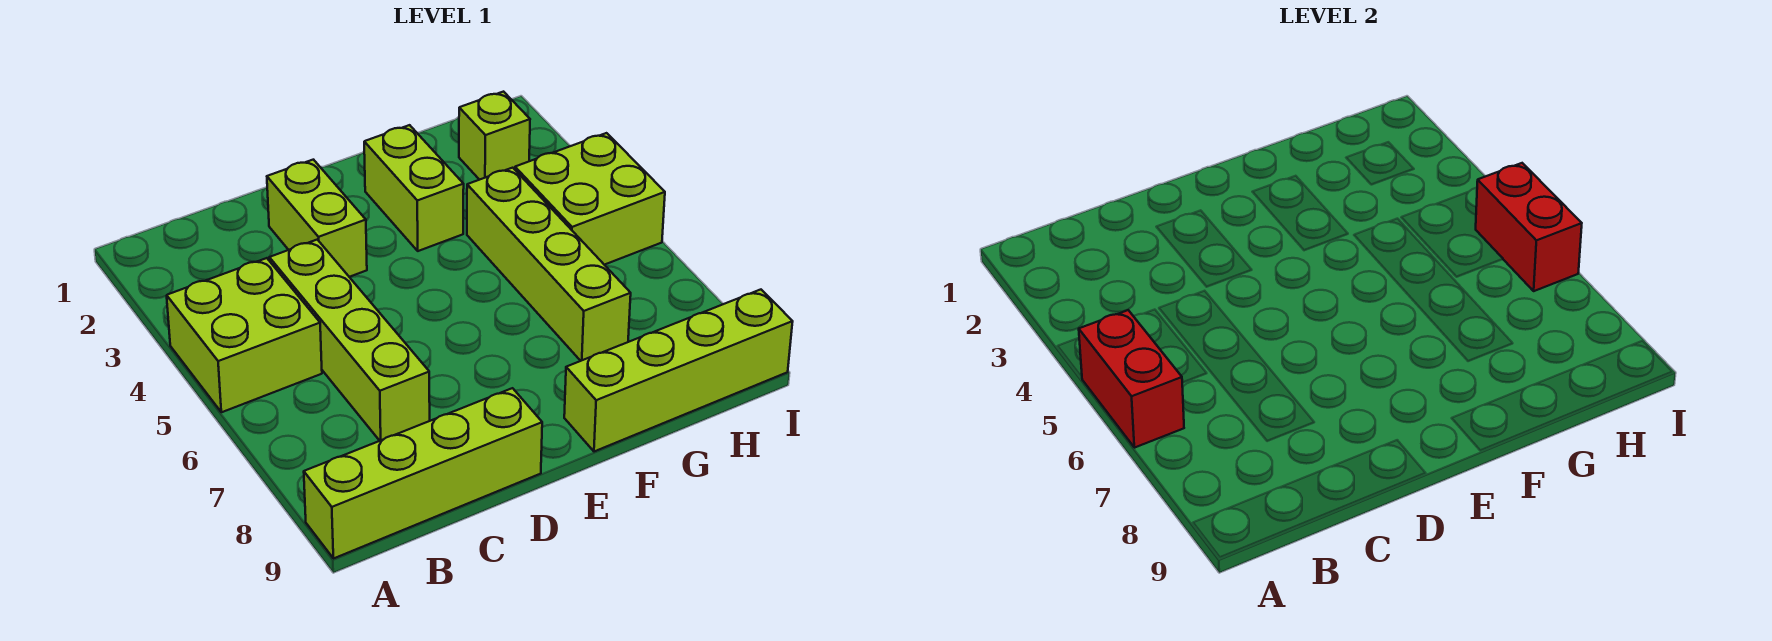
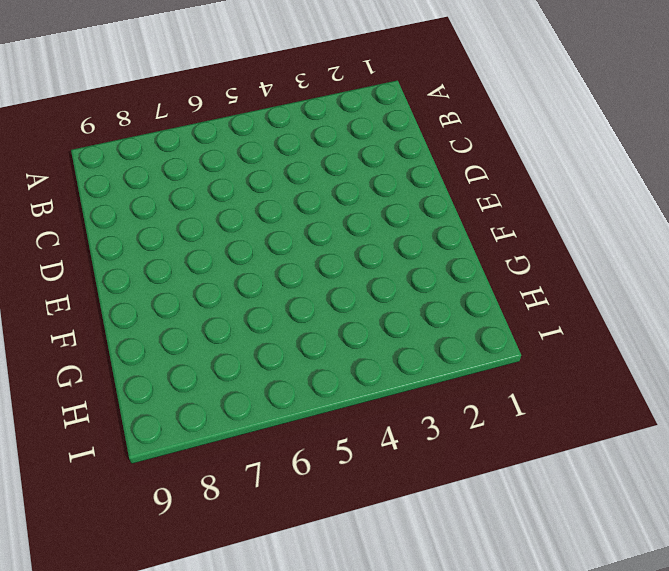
none -> lime brick A4:B5 level 1
none -> lime brick A9:D9 level 1

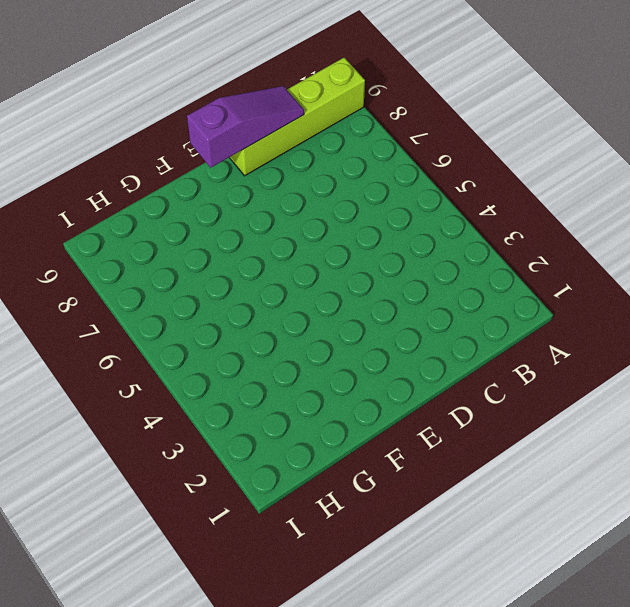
purple slope C9:E9 level 2 top E -> none
none -> lime brick A4:B5 level 1
none -> lime brick C4:C7 level 1

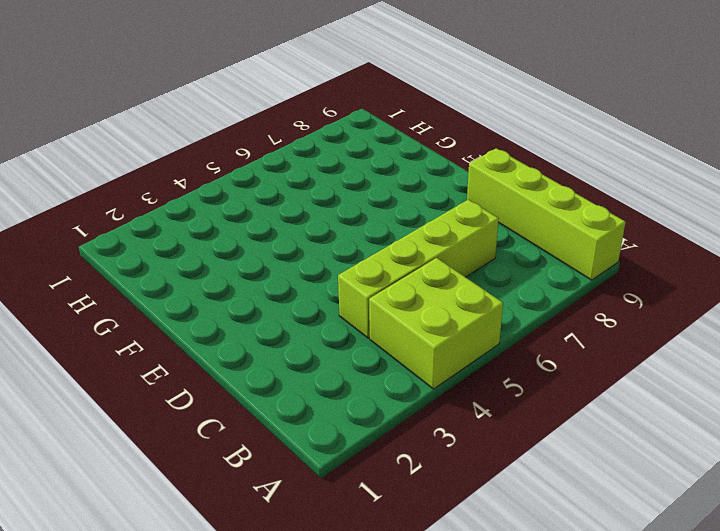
none -> lime brick D2:D3 level 1
none -> lime brick F2:F3 level 1

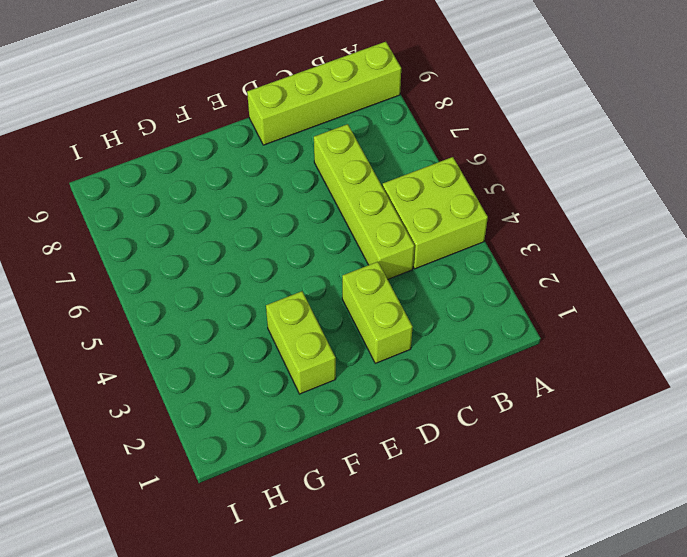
none -> lime brick F9:I9 level 1
none -> lime brick G4:G7 level 1

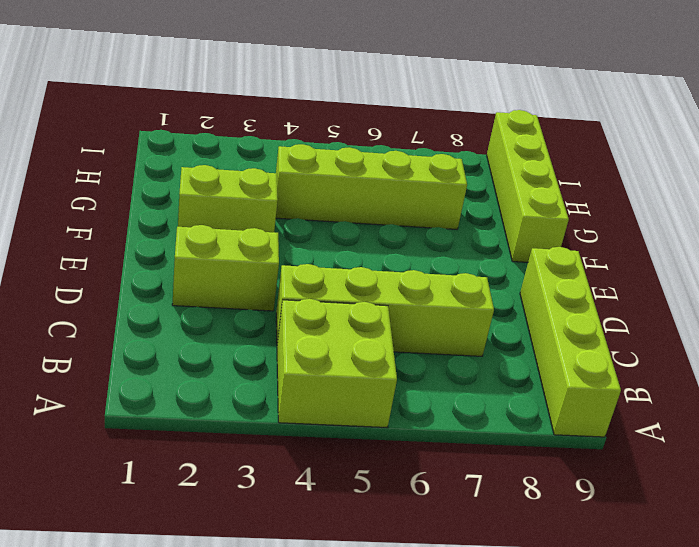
none -> lime brick H2 level 1
none -> lime brick H4:I5 level 1

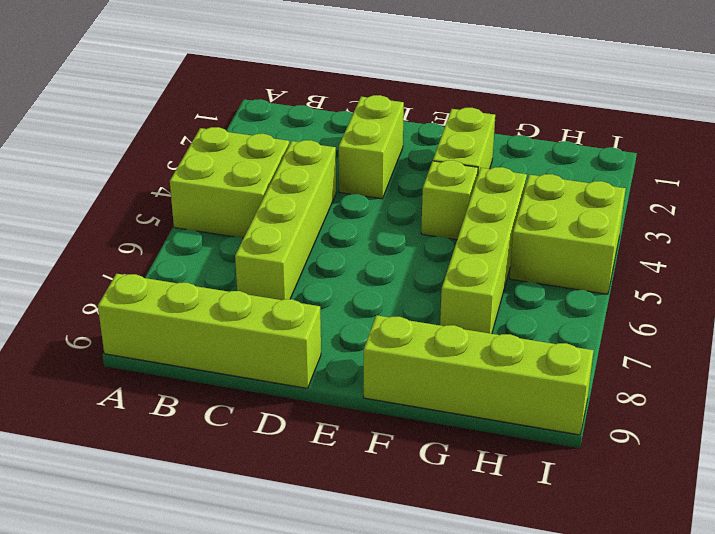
lime brick F4 level 1 -> lime brick H2 level 1
none -> red brick A5:A6 level 2
none -> red brick I5:I6 level 2

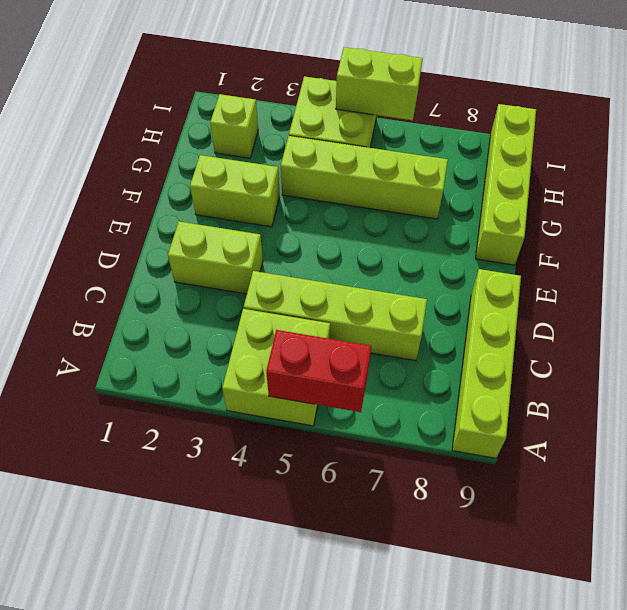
lime brick I5:I6 level 2 -> red brick I5:I6 level 2

